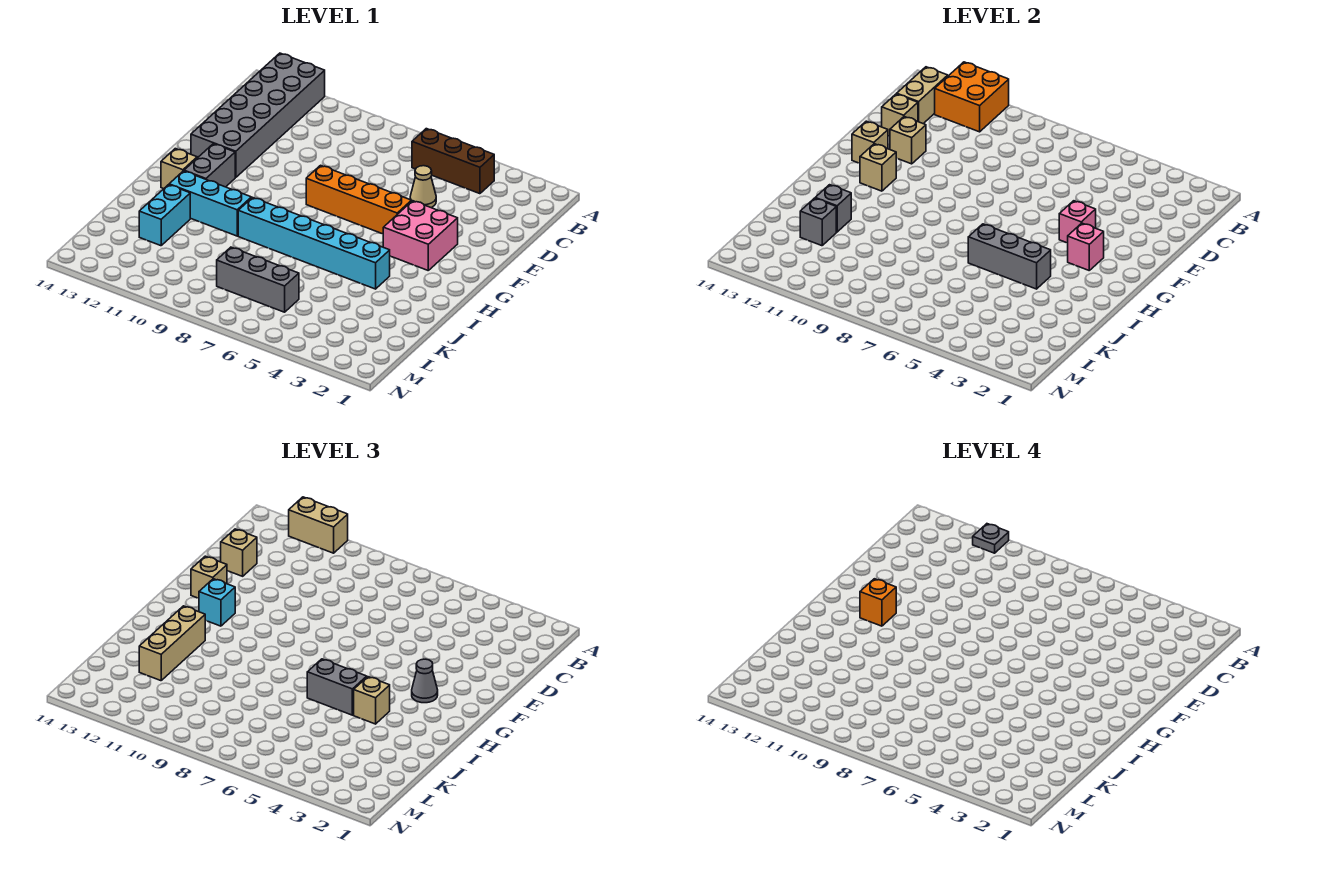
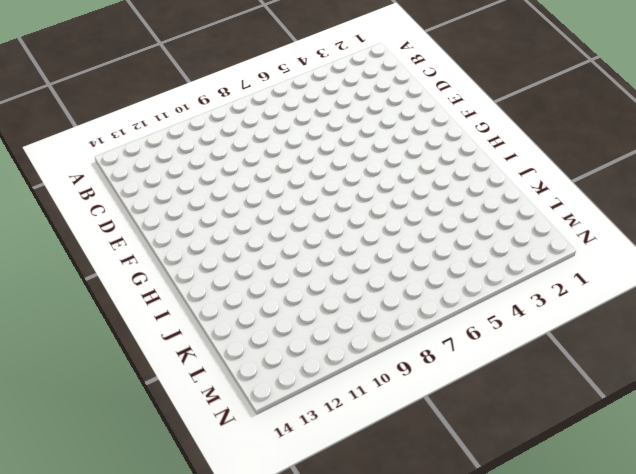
none -> grey brick A12:F13 level 1
none -> brown brick B4:B6 level 1
none -> tan cone D5 level 1
none -> pink brick F3:G4 level 1

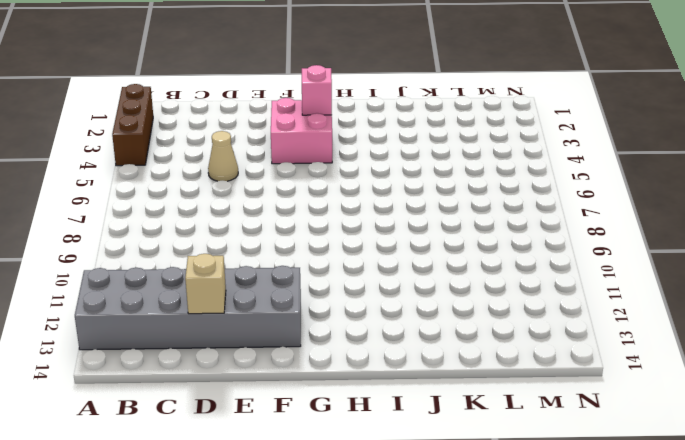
brown brick A2:A4 level 1 -> brown brick B4:B6 level 1
none -> orange brick F5:F8 level 1
none -> grey brick G12:H12 level 1
none -> tan brick H13 level 1
none -> cyan brick I4:I9 level 1

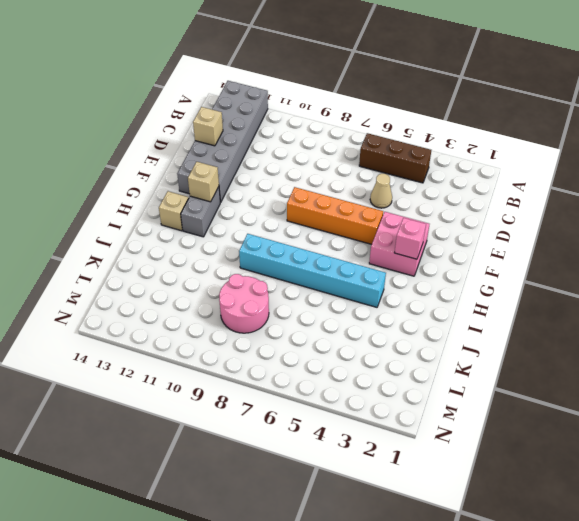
pink round brick K8:L9 level 1 -> grey brick L6:L8 level 1
none -> cyan brick I10:I12 level 1
none -> cyan brick J12:K12 level 1
none -> orange brick A11:B12 level 2
none -> tan brick B13:C13 level 2

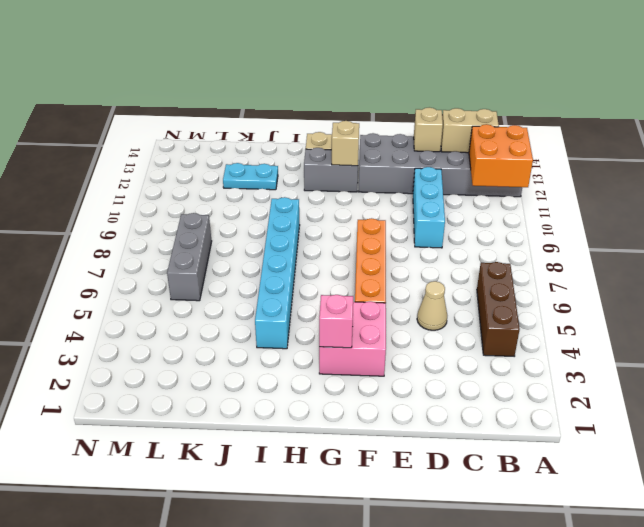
cyan brick D9:D11 level 1 -> cyan brick I10:I12 level 1
cyan plate J12:K12 level 1 -> cyan brick J12:K12 level 1
none -> tan brick E12 level 2
none -> pink brick F4 level 2
none -> tan brick F13 level 2
none -> grey brick I4:I6 level 2

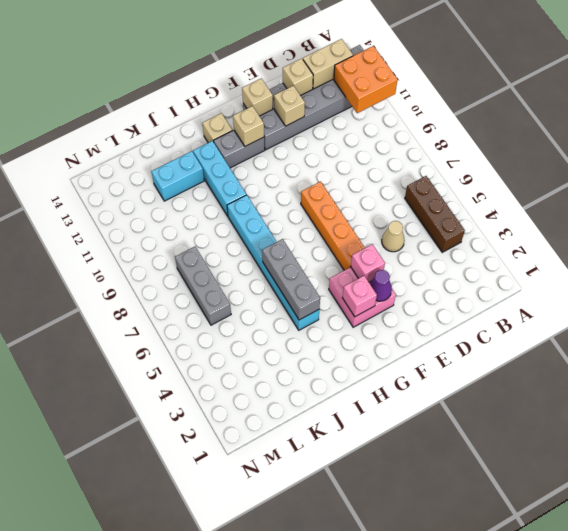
purple cone F3 level 2 -> none
none -> grey brick J12 level 2
none -> grey brick K12 level 2
none -> tan brick A11:A12 level 3
none -> tan brick D13 level 3

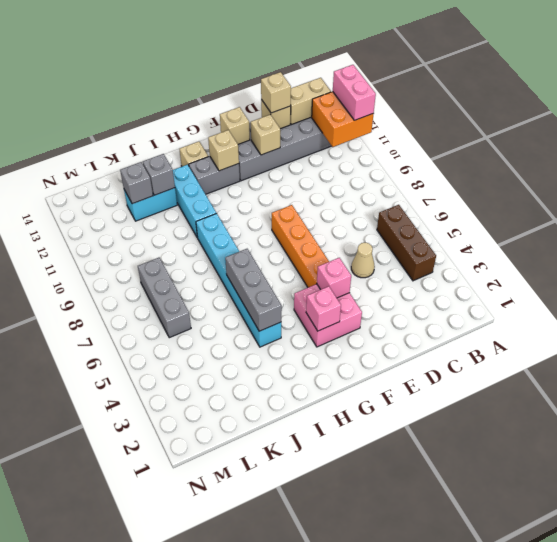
pink brick A11:A12 level 3 -> tan brick A11:A12 level 3
none -> tan brick F13 level 3
none -> grey cone G3 level 3
none -> cyan brick G12 level 3
none -> tan brick I4 level 3

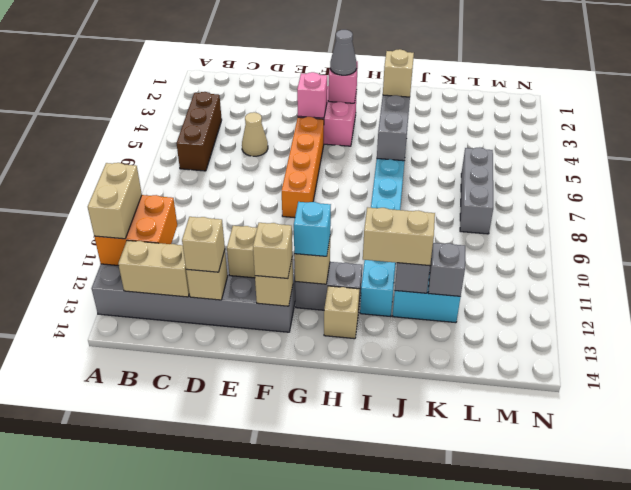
tan brick I12:J12 level 3 -> tan brick I12:K12 level 3
none -> grey brick I5:I6 level 3
none -> grey plate A11 level 4
none -> orange brick G12 level 4

